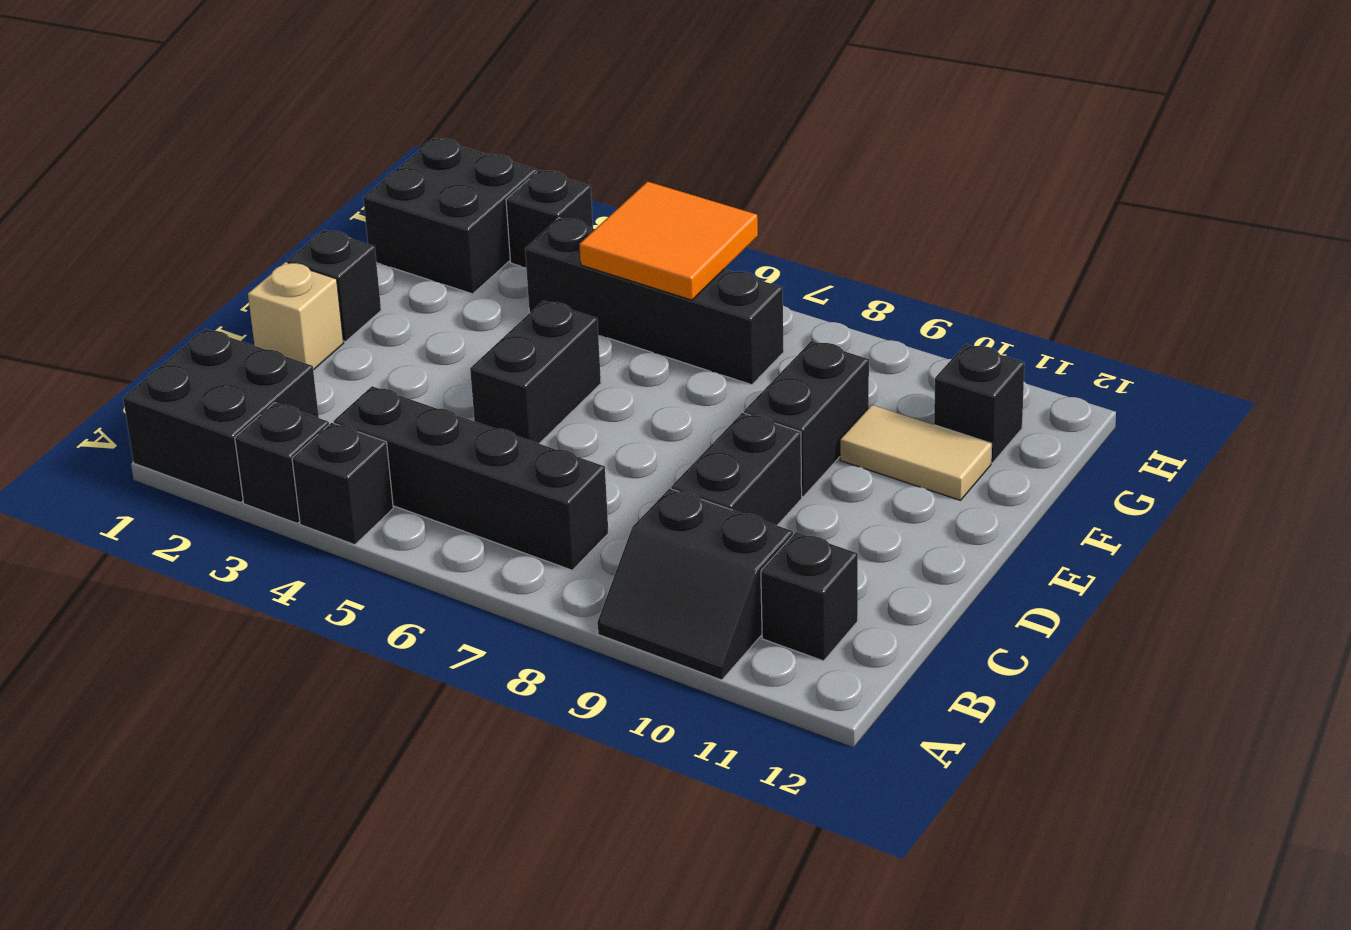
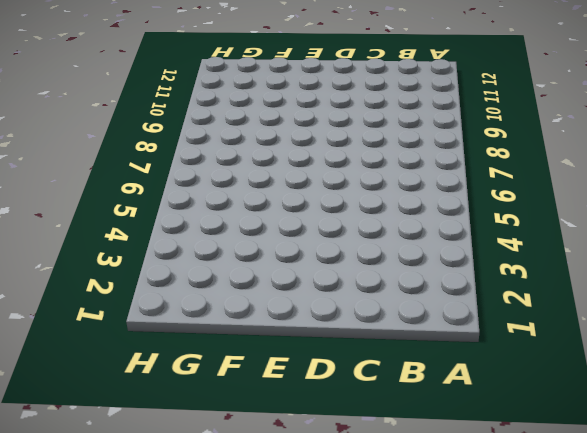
none -> black brick A1:B2 level 1
none -> black brick A3 level 1
none -> black brick A4 level 1

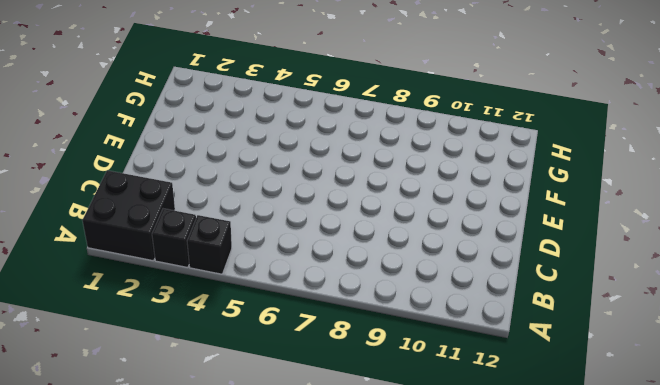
none -> black slope A9:B10 level 1 top B
none -> black brick B4:B7 level 1
none -> black brick B11 level 1

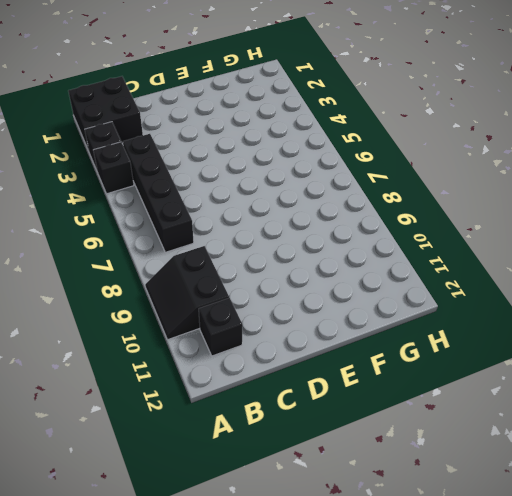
none -> black brick C9:D9 level 1
none -> tan brick D1 level 1
none -> black brick D5:E5 level 1

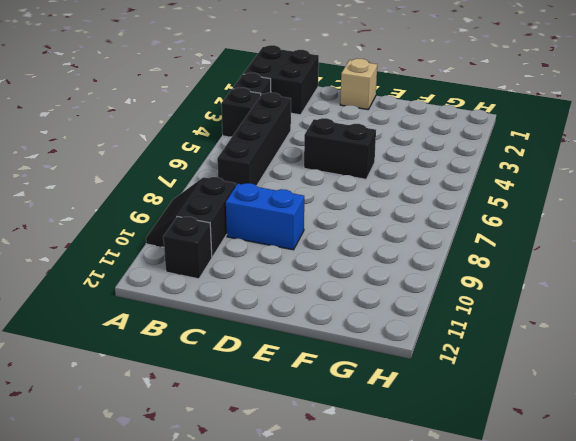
blue brick C9:D9 level 1 -> black brick C9:D9 level 1
none -> black brick E1 level 1
none -> black brick E9:F9 level 1
none -> tan tile F10:F11 level 1

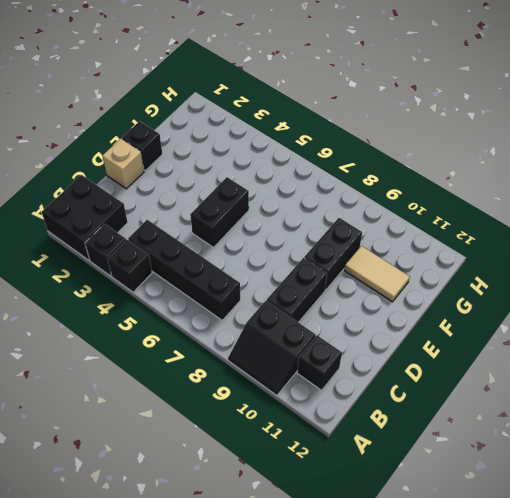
none -> black brick G1:H2 level 1
none -> black brick G4:G7 level 1
none -> black brick G11 level 1

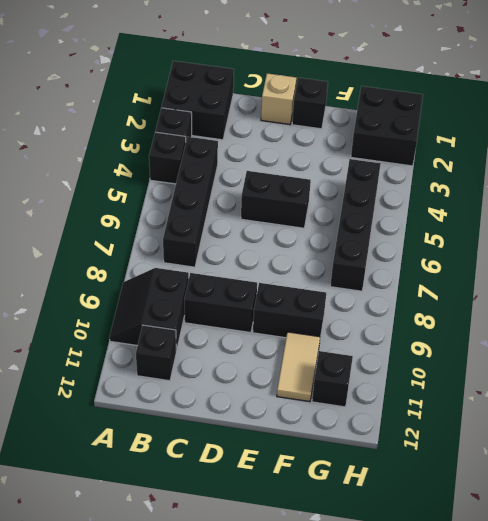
none -> black brick H3 level 1
none -> orange tile G5:H6 level 2

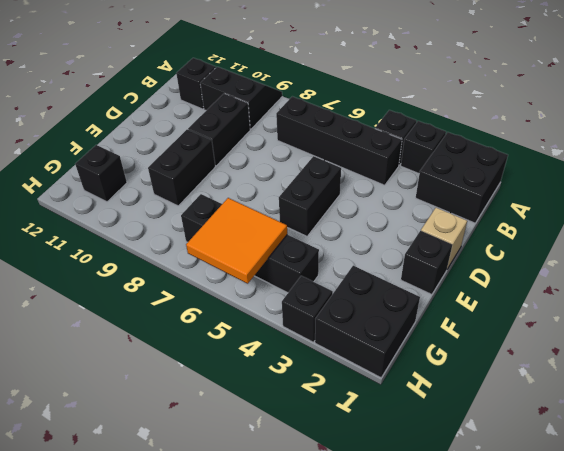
none -> tan tile F10:F11 level 1

